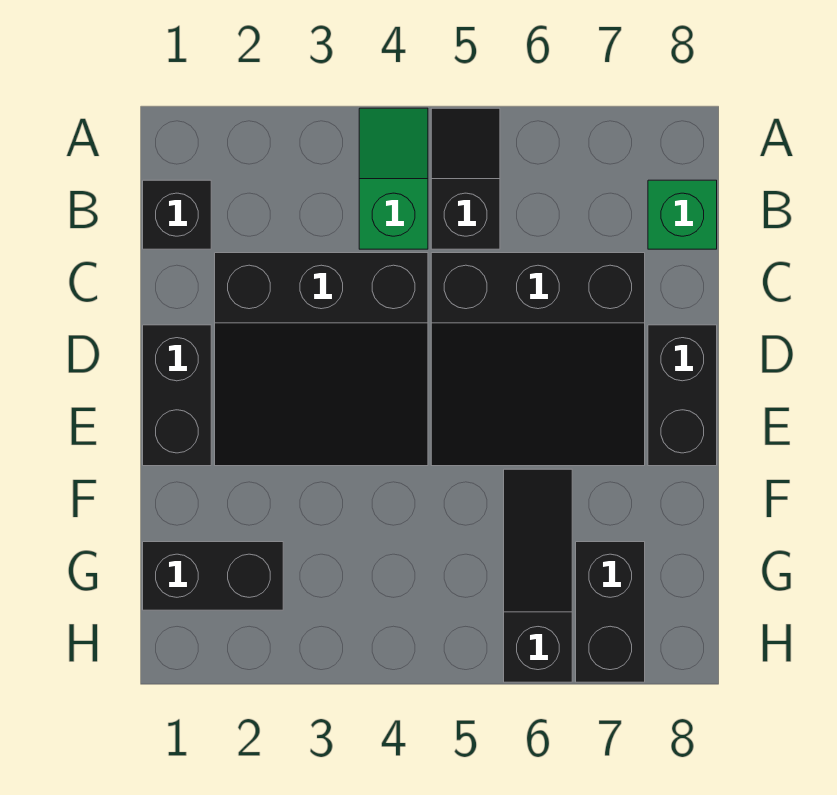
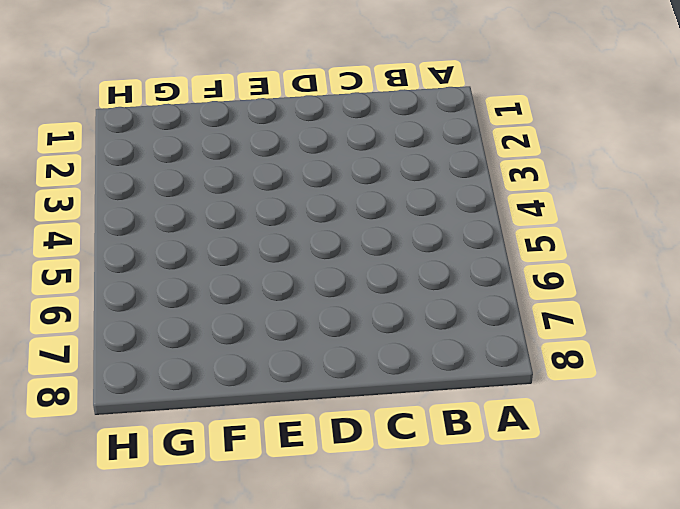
none -> green slope A4:B4 level 1 top B
none -> black slope A5:B5 level 1 top B

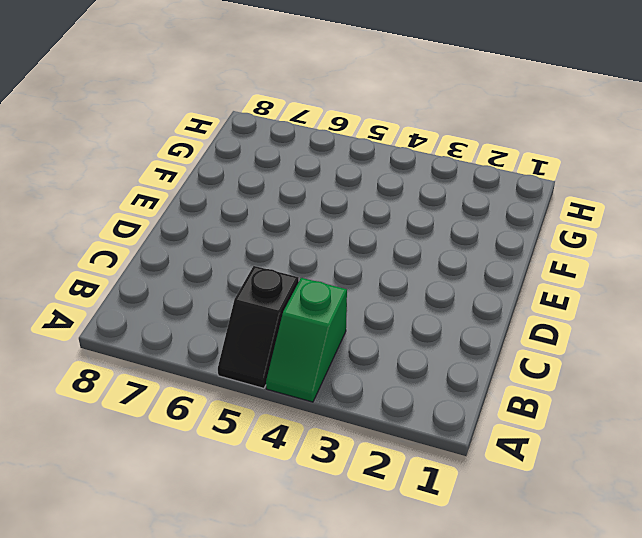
none -> black brick B1 level 1
none -> green brick B8 level 1

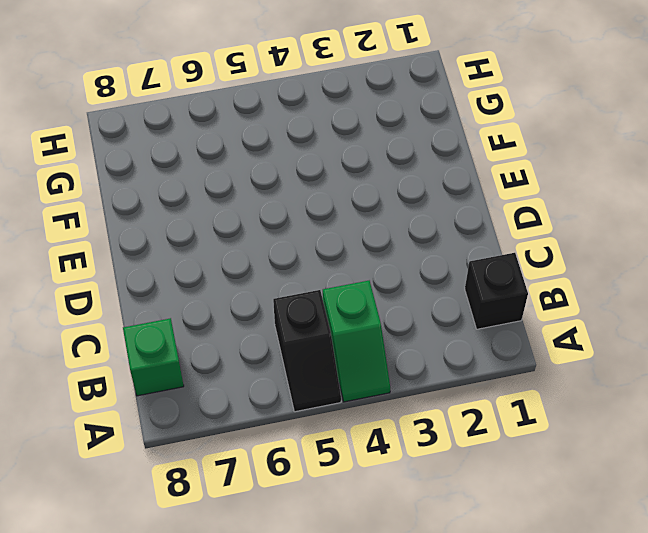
none -> black slope C2:E4 level 1 top C
none -> black slope C5:E7 level 1 top C

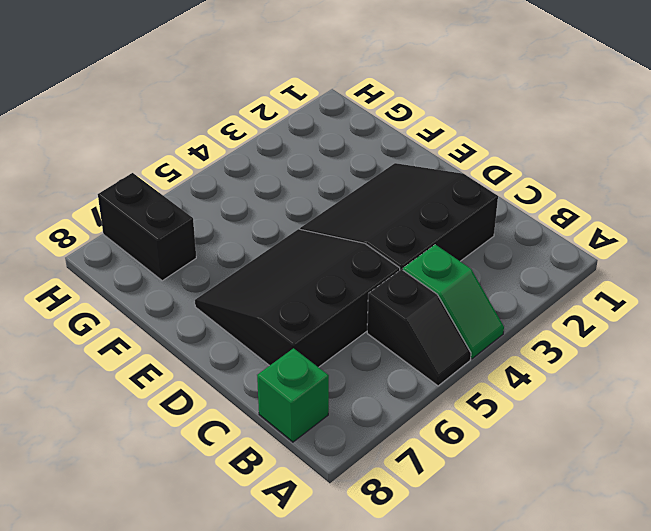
none -> black brick B1 level 1
none -> black brick D1:E1 level 1

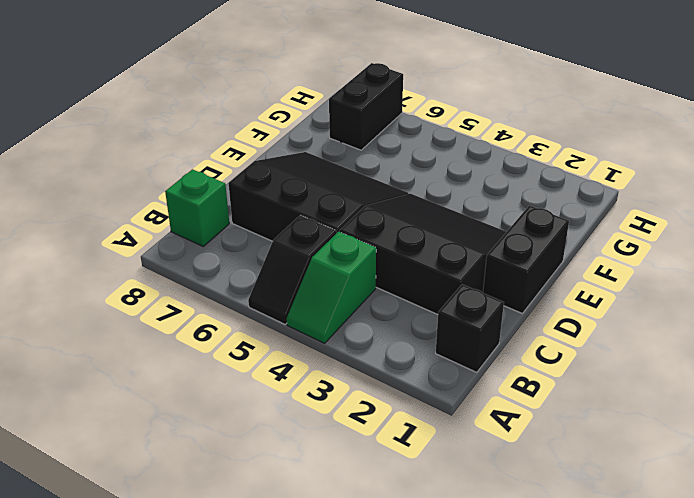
none -> black brick D8:E8 level 1
none -> black slope F6:H6 level 1 top H

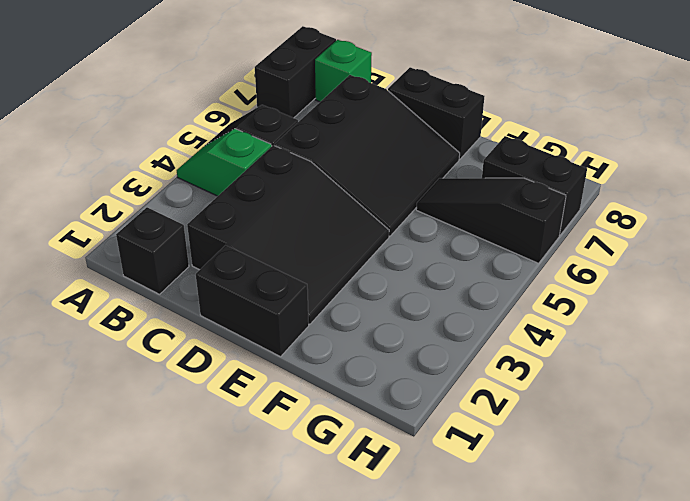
black brick A7:A8 level 1 -> black brick G1:G2 level 1

